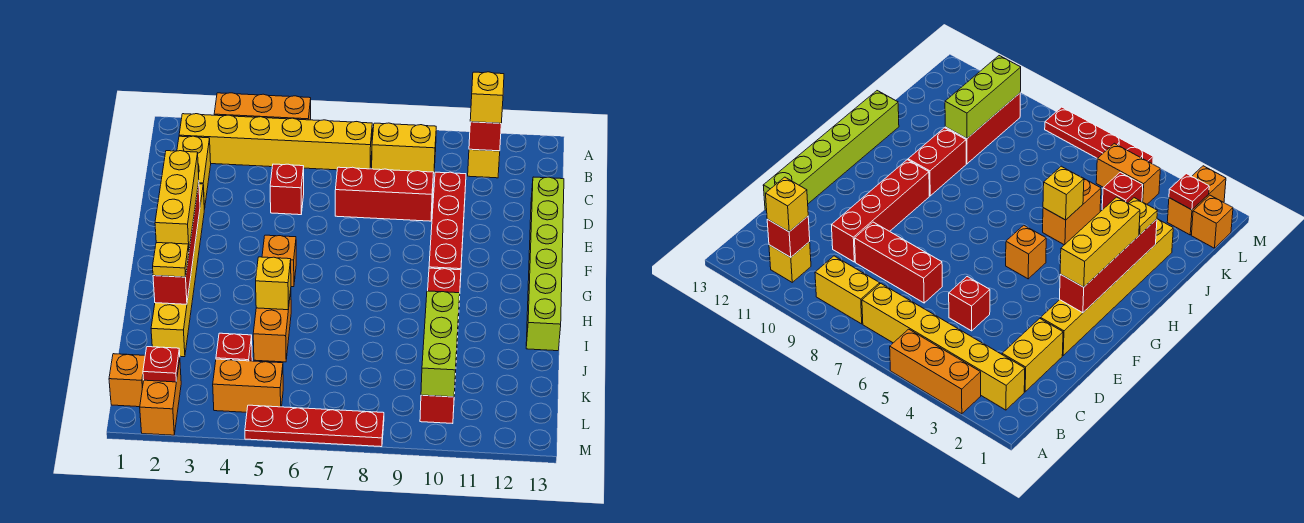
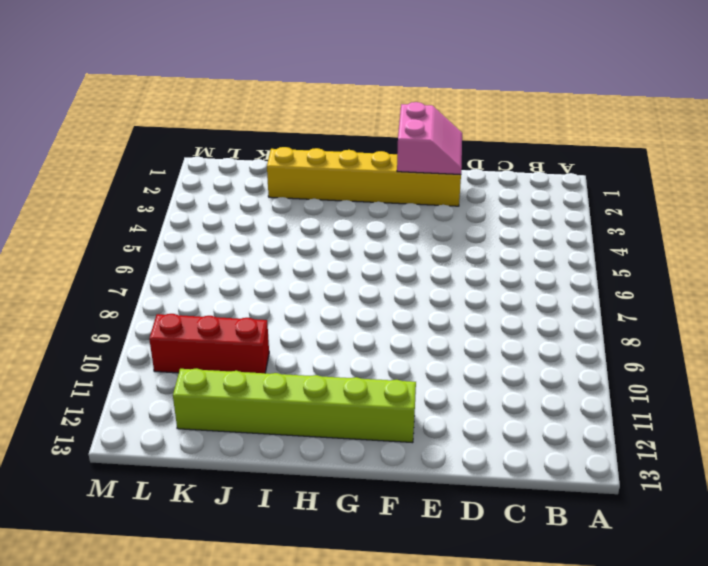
pink slope E1:F2 level 2 top F -> red brick F2:I2 level 2
lime brick F12:K12 level 1 -> lime brick D13:I13 level 1
none -> orange brick A3:A5 level 1
none -> yellow brick B2:B7 level 1
none -> yellow brick B8:B9 level 1

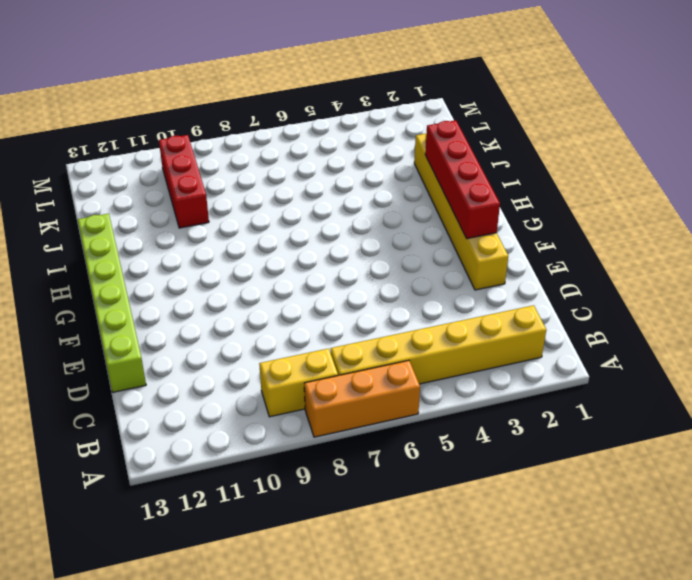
orange brick A6:A8 level 1 -> orange brick A3:A5 level 1
none -> yellow brick B11 level 1
none -> yellow brick C2:D2 level 1
none -> red brick D5 level 1

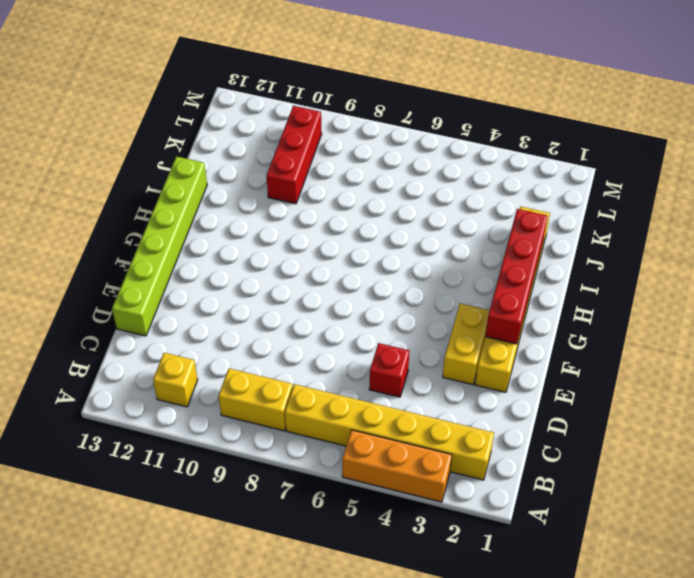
yellow brick E3:F3 level 1 -> yellow brick C2:D2 level 1
none -> red brick D7:D9 level 1
none -> red brick D10:G10 level 1
none -> orange brick G5 level 1

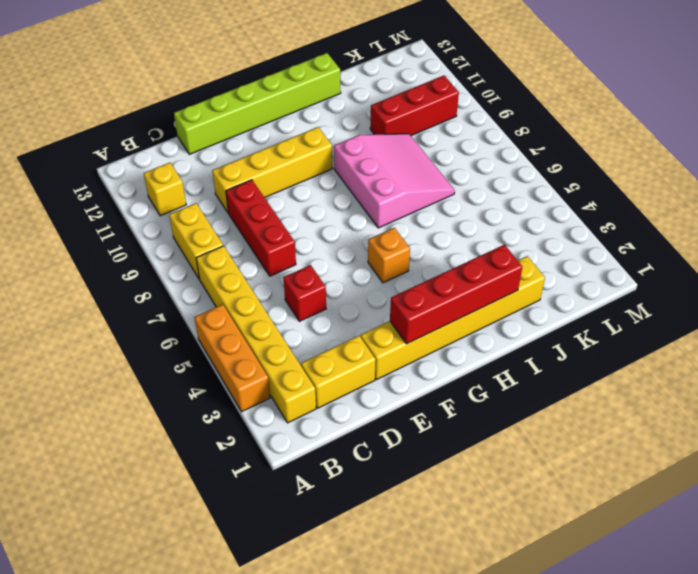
yellow brick D10:G10 level 1 -> red brick D10:G10 level 1
pink slope H7:J9 level 1 top H -> none
none -> red brick H10:I10 level 1
none -> orange brick I5:J5 level 1
none -> red brick K4 level 1

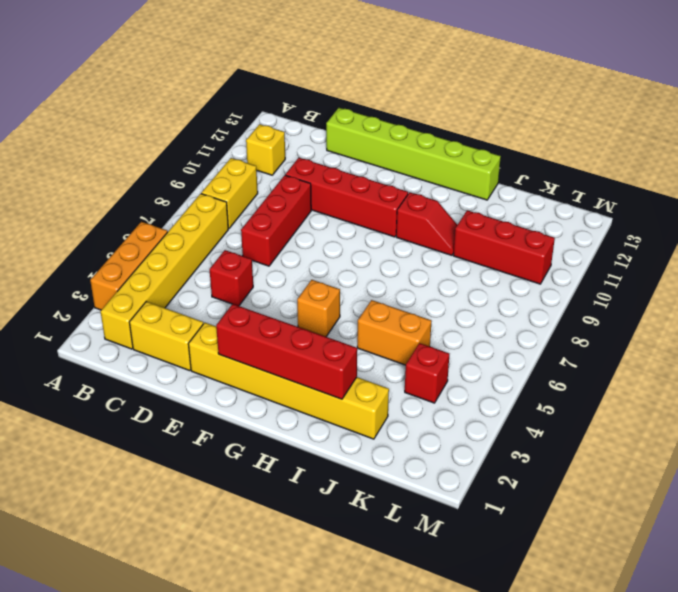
red slope H10:I10 level 1 top H -> red brick H10:I10 level 1
none -> orange brick L1 level 1
none -> orange brick L2:M2 level 1
none -> orange brick L4:L5 level 1

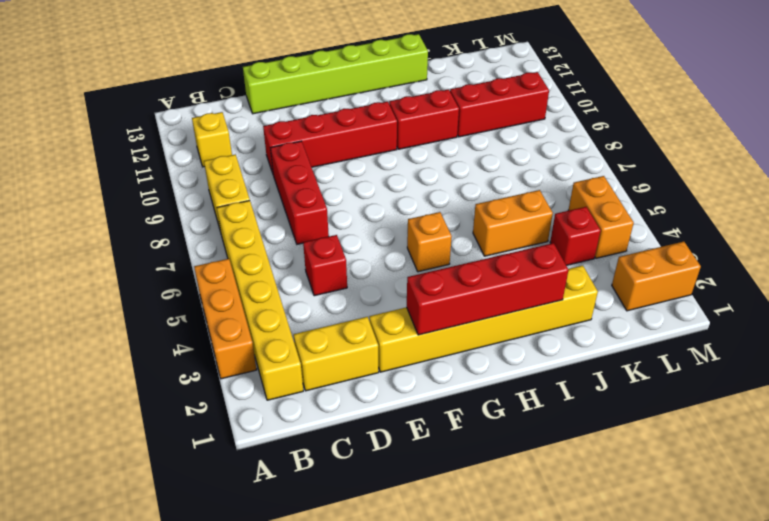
none -> orange brick L1 level 1
none -> red plate M5:M8 level 1
none -> red brick B11 level 2

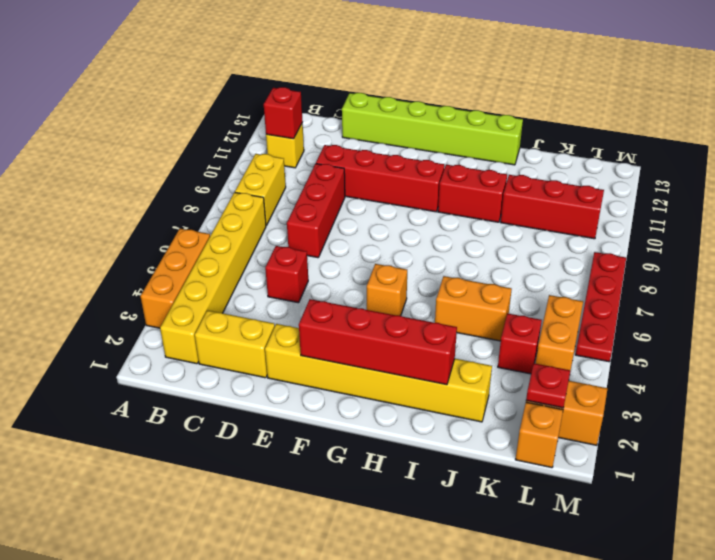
none -> yellow brick I5 level 2
none -> lime brick J10:L10 level 2
none -> yellow brick B11 level 3

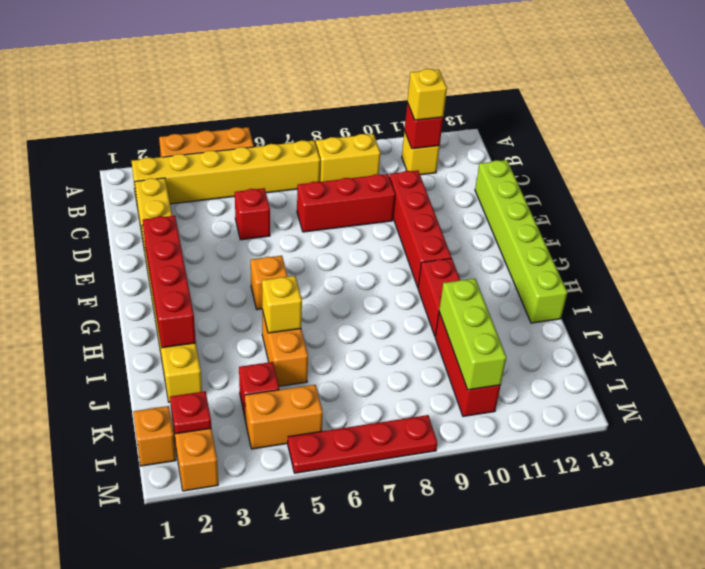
none -> yellow brick F2:H2 level 3
none -> yellow plate I2 level 3

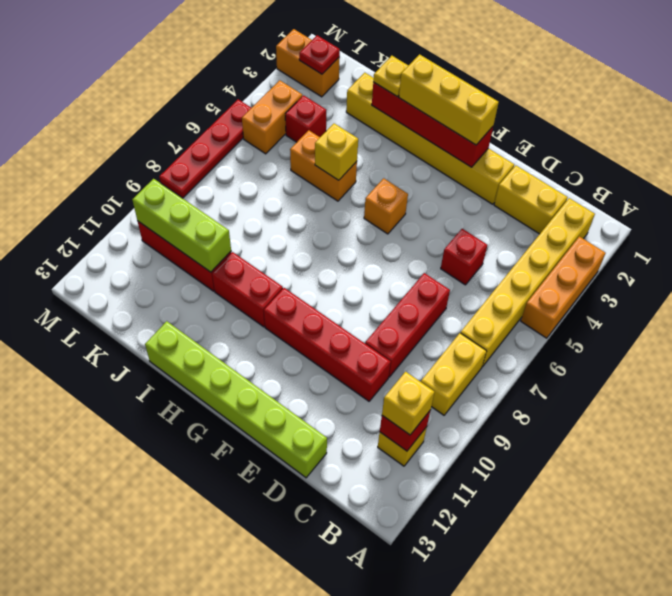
none -> orange brick L1 level 1

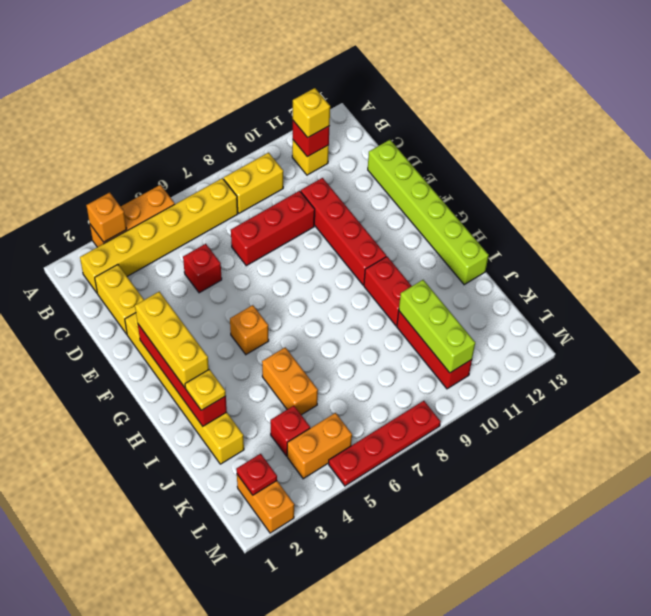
orange brick A3 level 2 -> orange brick L1 level 1
none -> yellow brick I5 level 2

